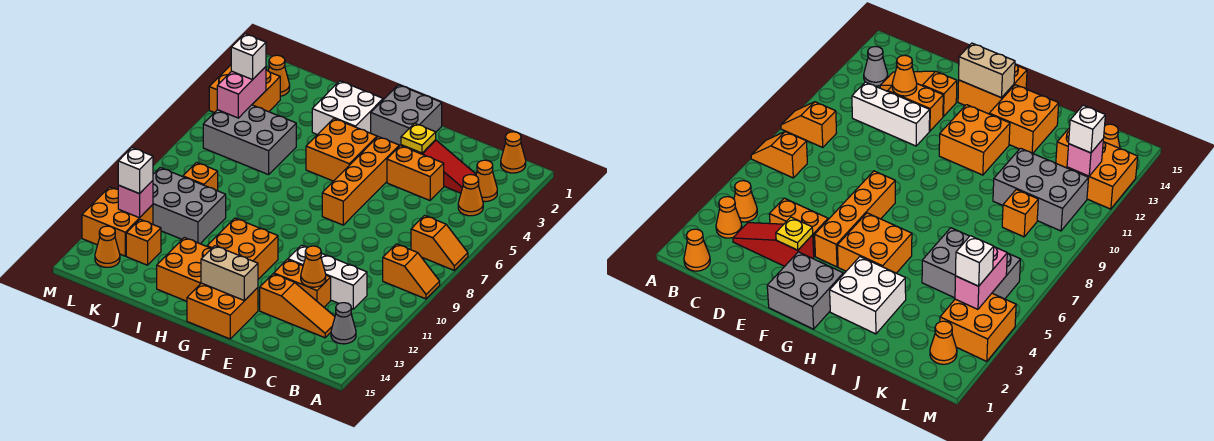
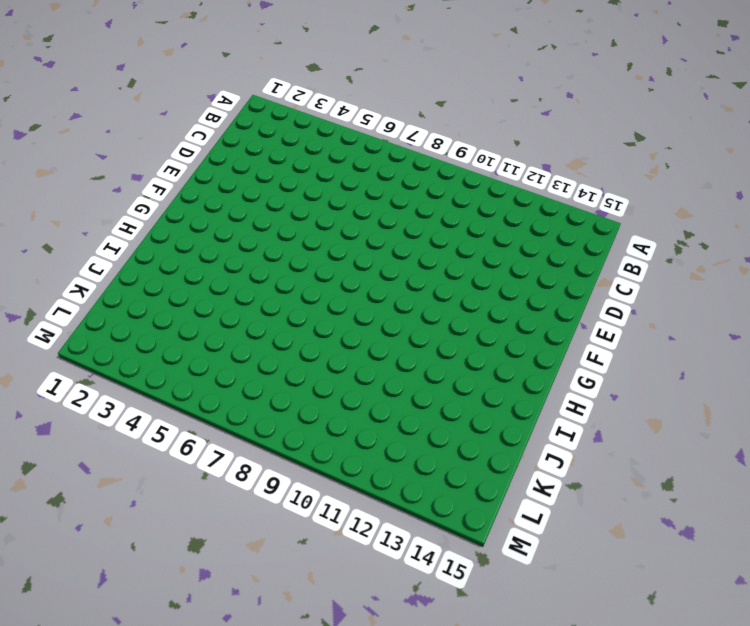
none -> orange slope A7:B7 level 1 top B
none -> orange slope A9:B9 level 1 top B
none -> orange cone B1 level 1
none -> orange cone B3 level 1

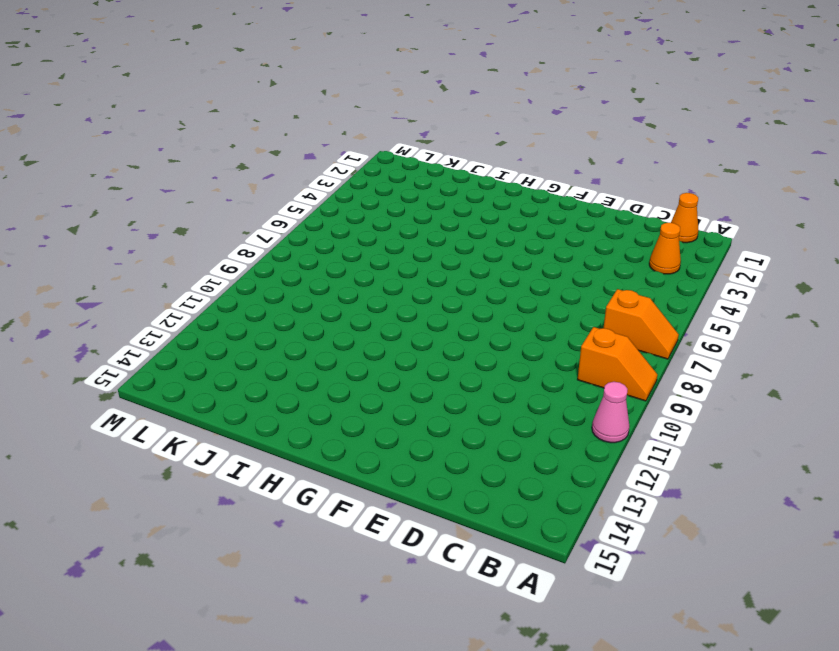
pink cone A11 level 1 -> none
none -> orange cone B4 level 1
none -> grey cone B13 level 1
none -> red slope C3:E3 level 1 top E
none -> white brick C11:E11 level 1

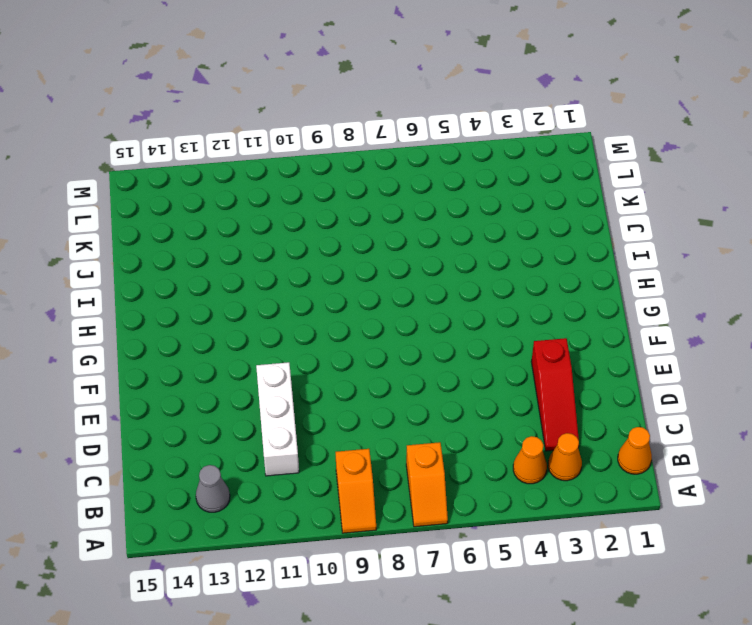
none -> orange slope C13:E13 level 1 top E
none -> orange brick D4:E4 level 1
none -> orange brick D12:E12 level 1
none -> grey brick F1:G2 level 1

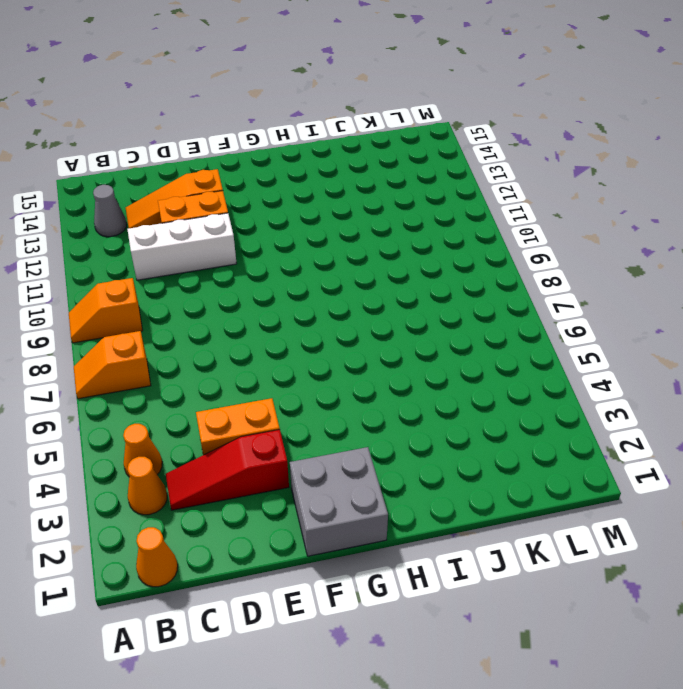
none -> orange brick F4:F7 level 1
none -> orange brick F14:G15 level 1
none -> orange brick G4:H5 level 1
none -> orange brick G11:H12 level 1

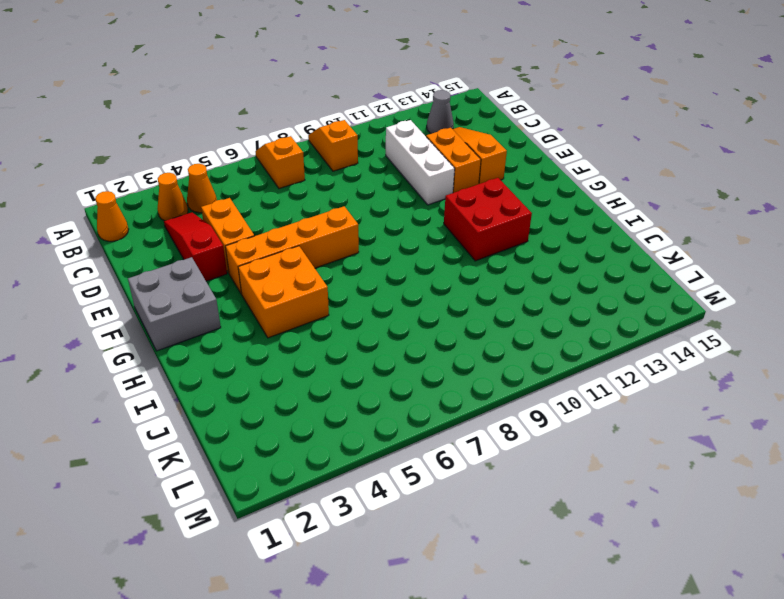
red brick G11:H12 level 1 -> orange brick G11:H12 level 1
none -> orange brick F14:G15 level 1
none -> white brick H2:I3 level 1
none -> orange brick H13:I14 level 1
none -> grey brick J5:L6 level 1

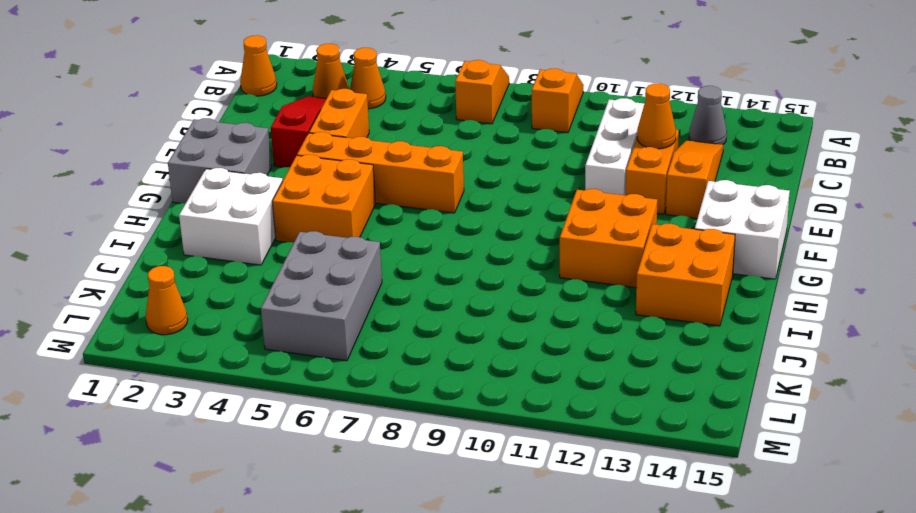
white brick F14:G15 level 1 -> orange brick F14:G15 level 1
none -> grey brick J10:L11 level 1
none -> orange brick K9 level 1
none -> orange brick K13 level 1
none -> orange brick L3:M4 level 1

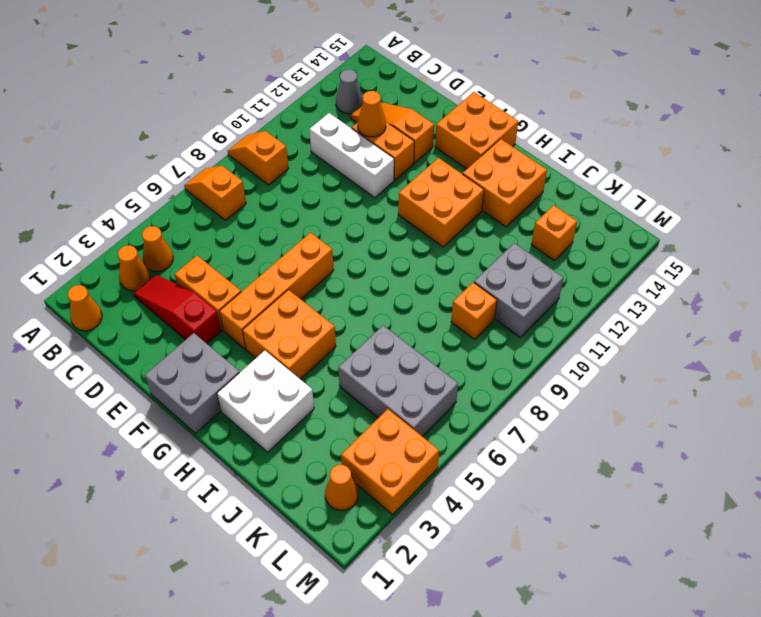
grey brick K10:L11 level 1 -> grey brick J10:L11 level 1
none -> orange brick L12:M13 level 1
none -> orange cone L14 level 1
none -> yellow plate E3 level 2
none -> tan brick F14:G14 level 2

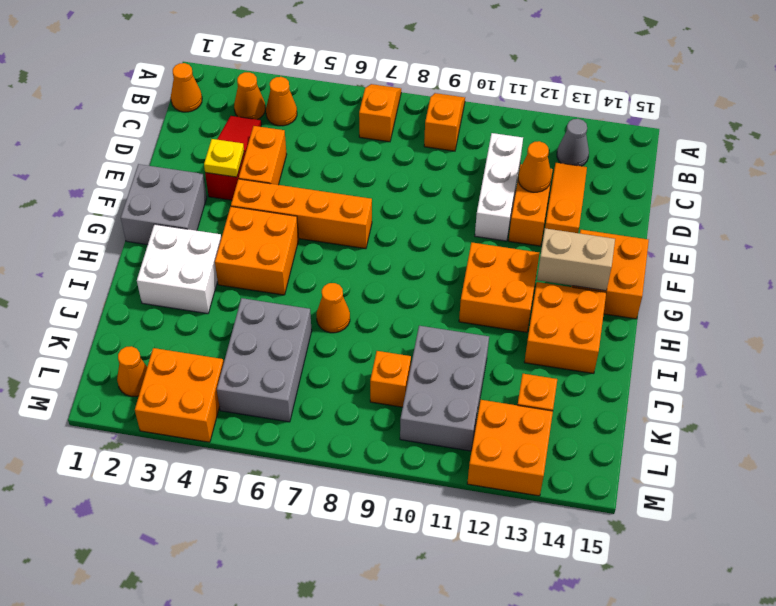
tan brick G13:G14 level 2 -> tan brick F14:G14 level 2
orange cone I7 level 1 -> orange cone L14 level 1
none -> pink brick L4:L5 level 2
none -> pink brick L12 level 2
none -> white brick L4 level 3
none -> white brick L12 level 3

